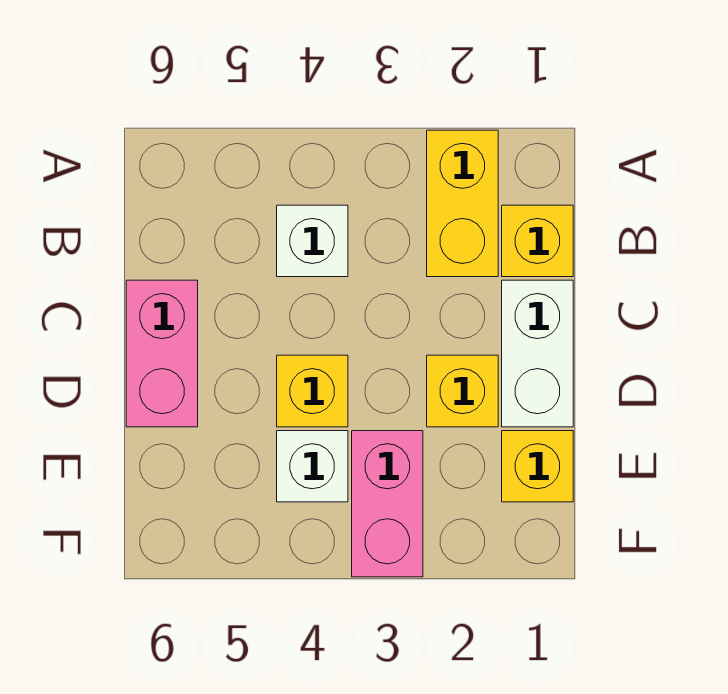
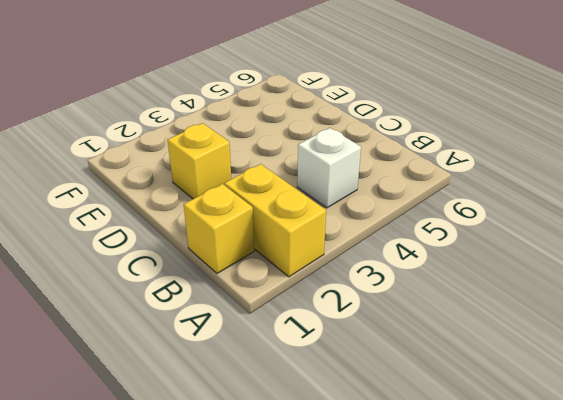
none -> white brick C1:D1 level 1
none -> pink brick C6:D6 level 1

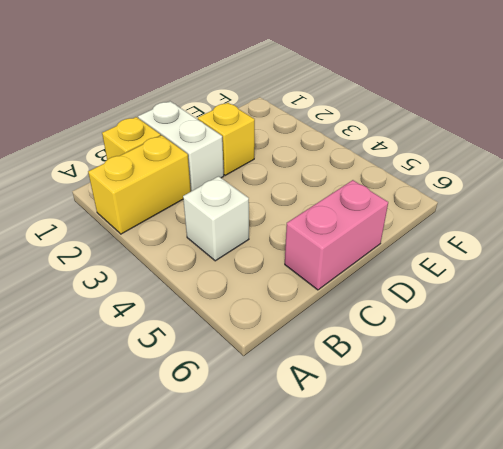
white brick C1:C2 level 1 -> white brick C1:D1 level 1
none -> yellow brick D4 level 1
none -> yellow brick E1 level 1

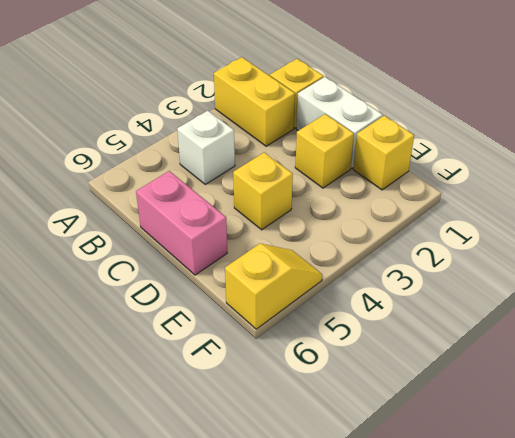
yellow slope F5:F6 level 1 top 6 -> none
none -> pink brick E3:F3 level 1
none -> white brick E4 level 1

